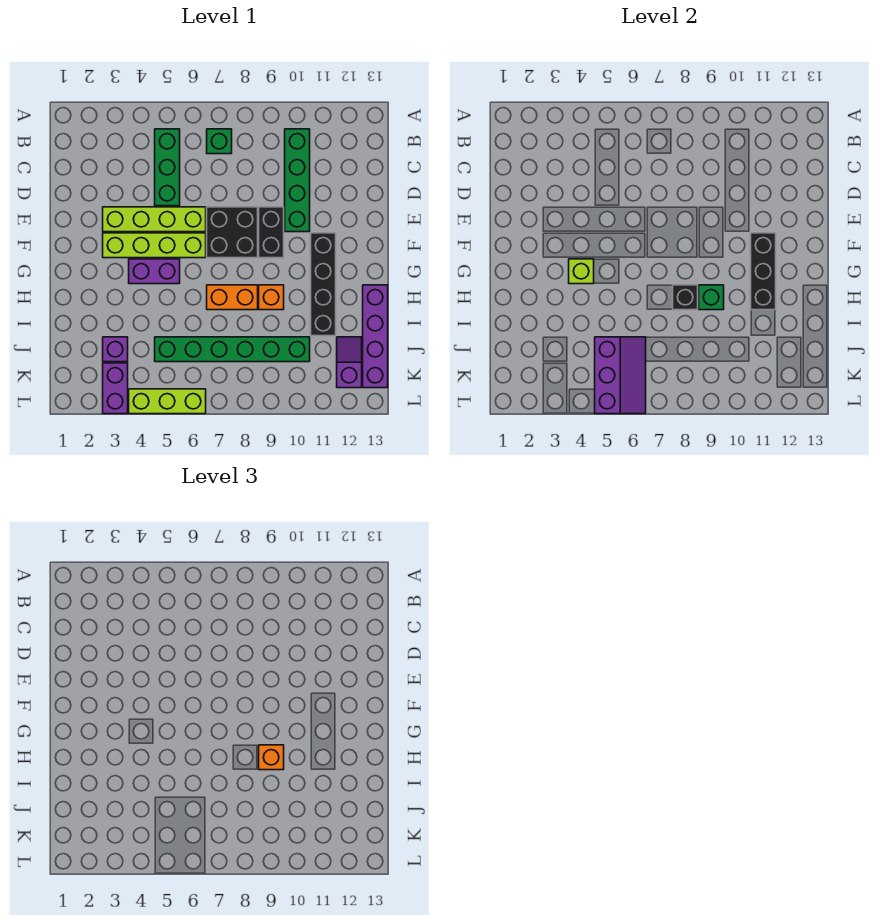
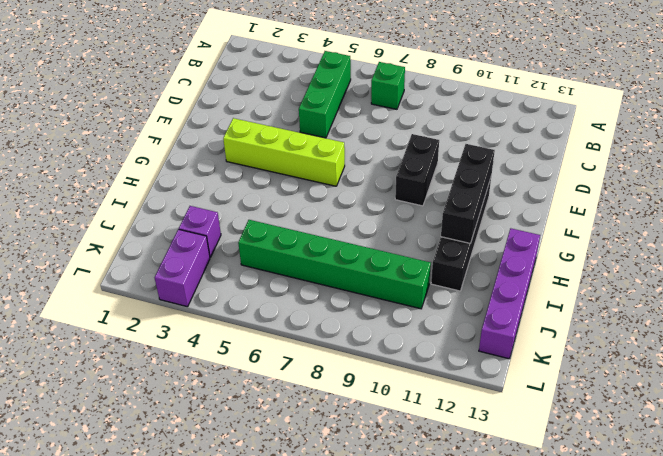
none -> green brick B10:E10 level 1
none -> lime brick E3:E6 level 1
none -> black brick E7:F8 level 1

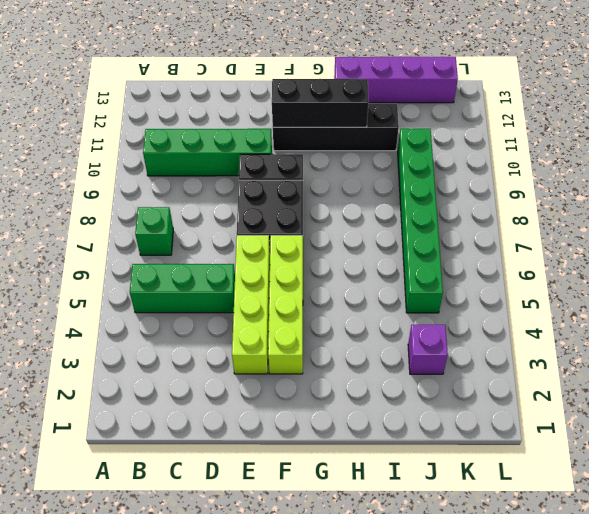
none -> purple brick G4:G5 level 1
none -> orange brick H7:H8 level 1
none -> orange brick H9 level 1

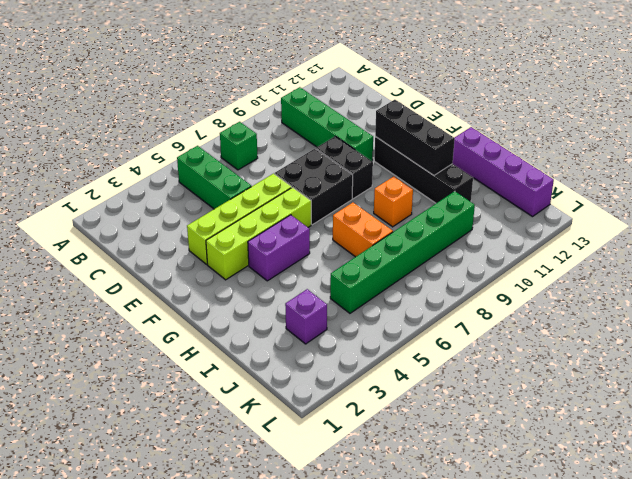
orange brick H7:I7 level 1 -> orange brick H7:H8 level 1
none -> purple slope J12:K12 level 1 top K
none -> purple brick K3:L3 level 1
none -> lime brick L4:L6 level 1

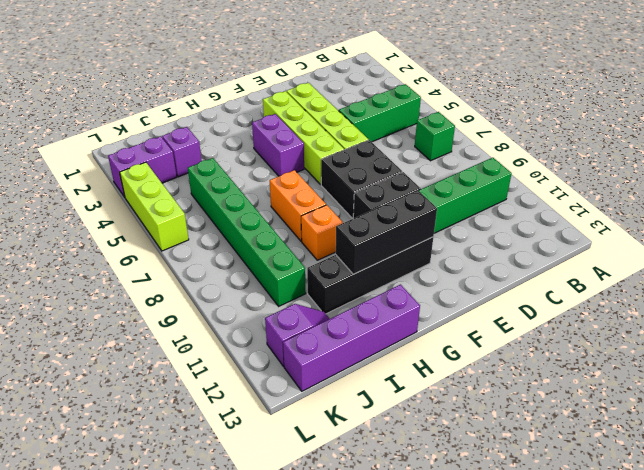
none -> lime brick G4 level 2
none -> black brick H8 level 2
none -> green brick H9 level 2

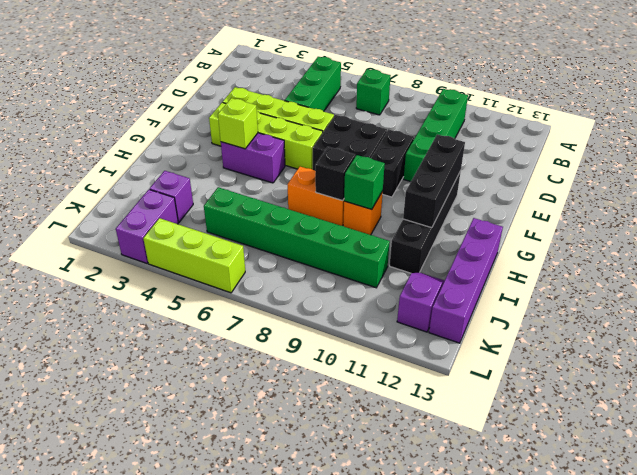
none -> purple slope J5:L6 level 2 top 5
none -> orange brick H9 level 3

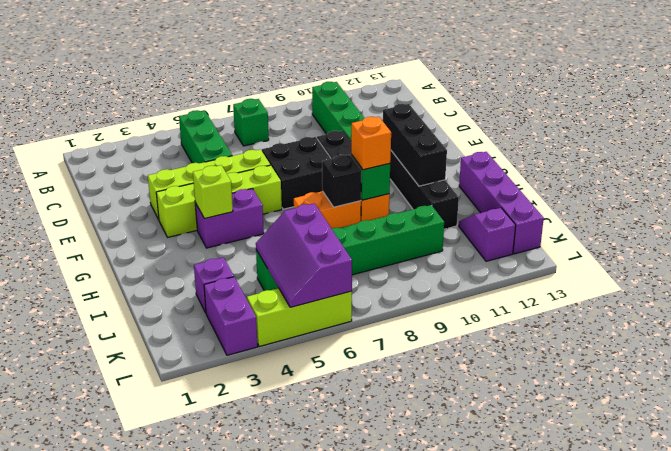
purple slope J5:L6 level 2 top 6 -> purple slope J5:L6 level 2 top 5

